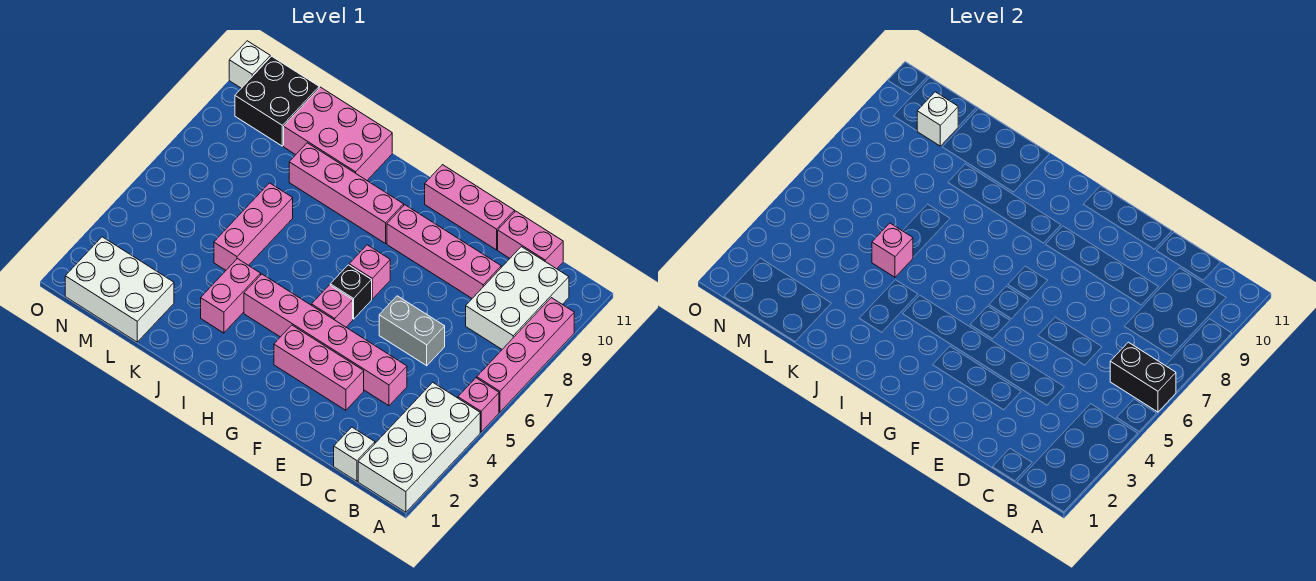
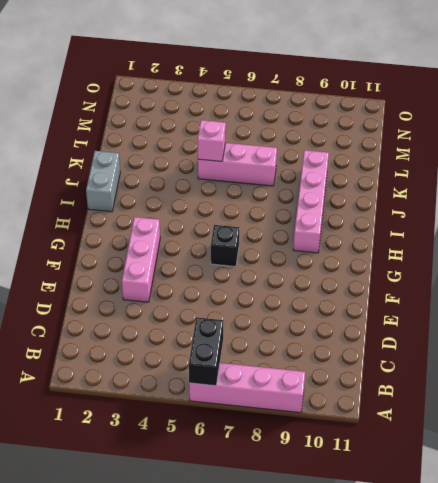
grey brick I1:J1 level 1 -> grey brick D6:E6 level 1
none -> white brick A1:B4 level 1
none -> pink brick A5 level 1
none -> white brick B8:C10 level 1

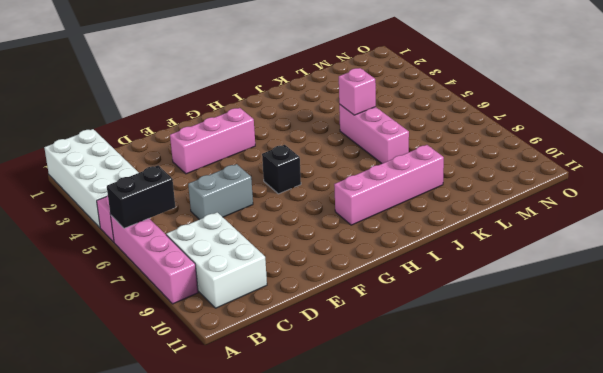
none -> white brick C1 level 1
none -> pink brick C11:D11 level 1
none -> pink brick D4:I4 level 1

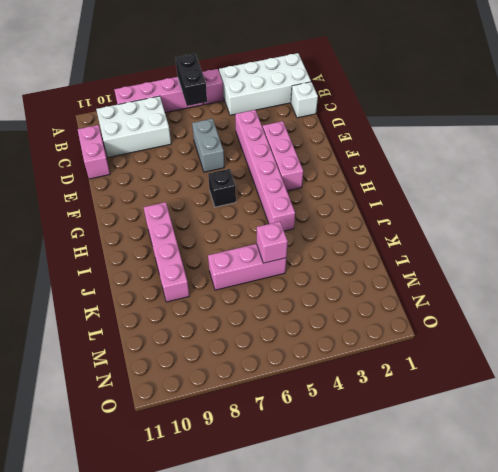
none -> pink brick D9:G9 level 1
none -> pink brick E11:G11 level 1
none -> pink brick G5 level 1

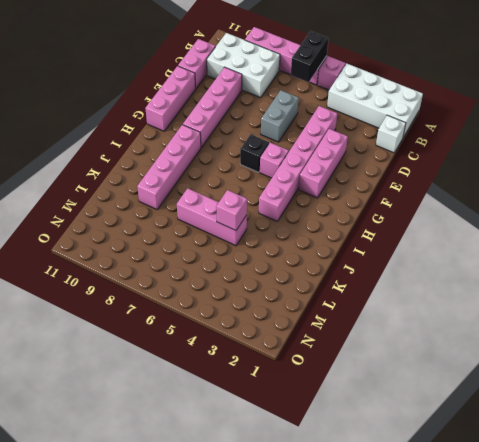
none -> pink brick G7 level 1
none -> pink brick J3:J4 level 1
none -> pink brick J10:L11 level 1

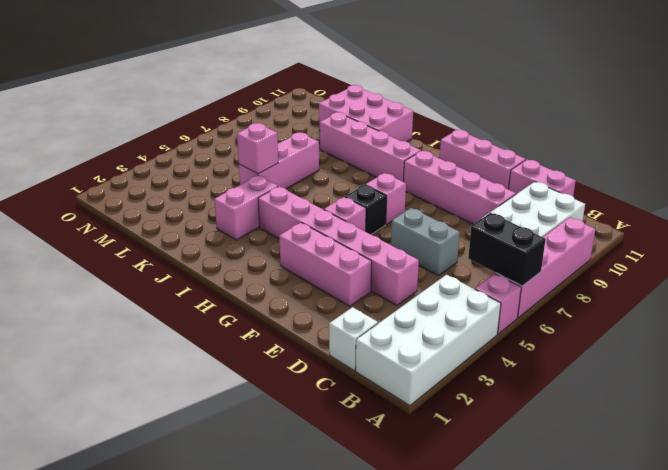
none -> white brick L1:N2 level 1
none -> black brick M10:N11 level 1
none -> white brick O11 level 1

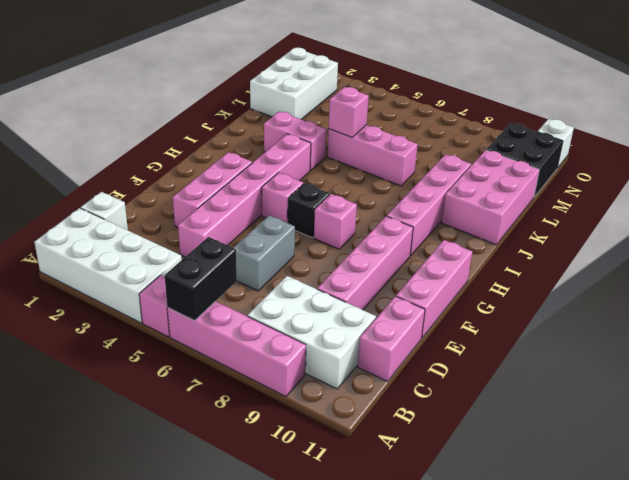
none -> white brick M10 level 2

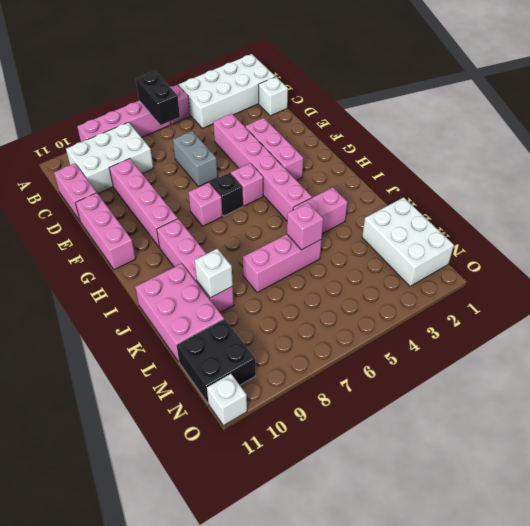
white brick K9 level 2 -> white brick M10 level 2

